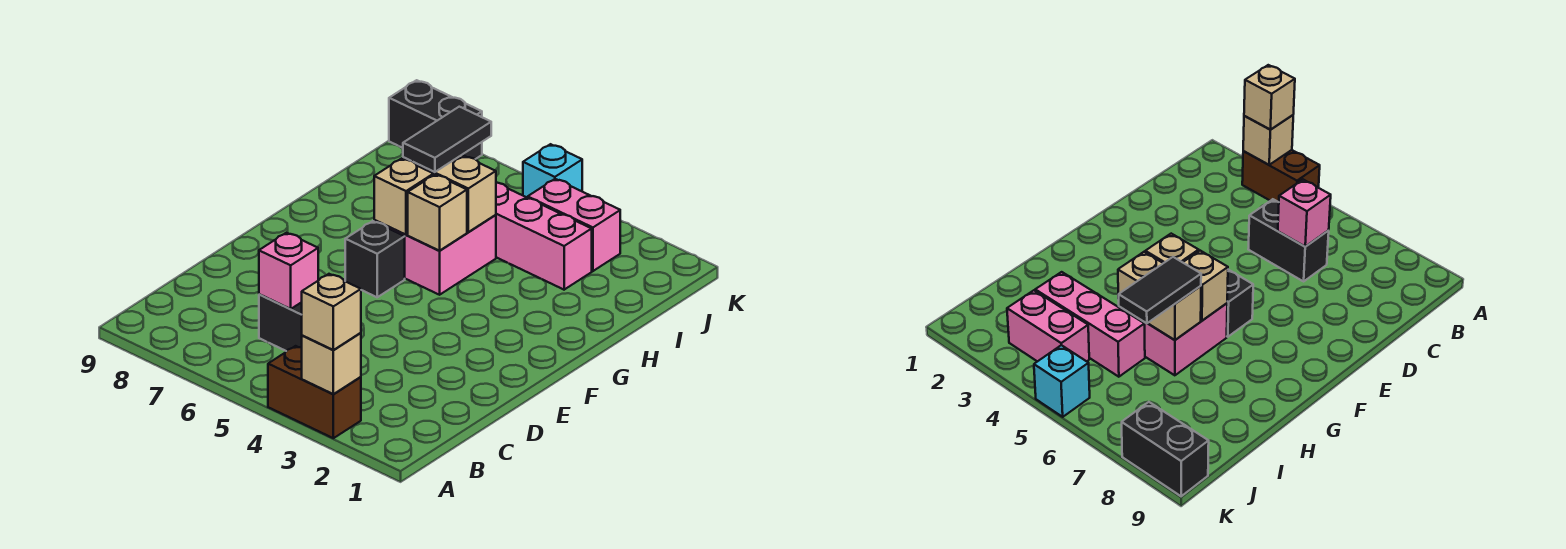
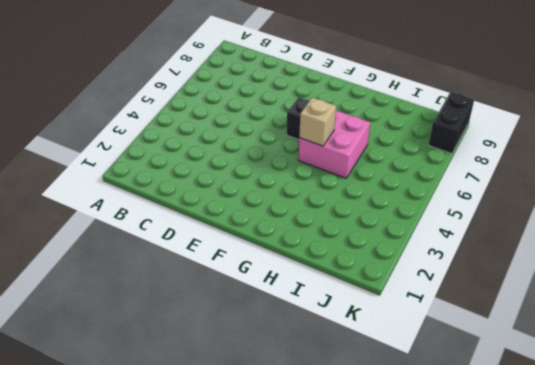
none -> brown brick A3:A4 level 1
none -> black brick C5:C6 level 1
none -> pink brick I3:I5 level 1

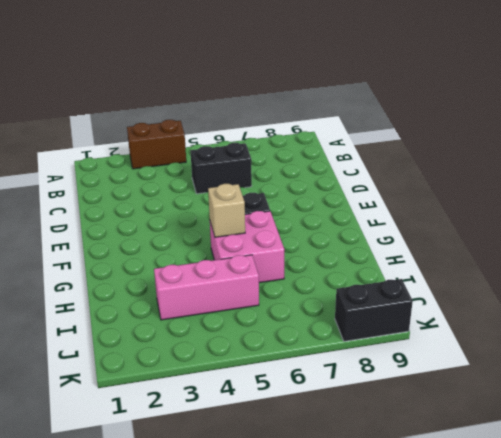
none -> pink brick J3:J4 level 1
none -> cyan brick K5 level 1
none -> tan brick A3 level 2

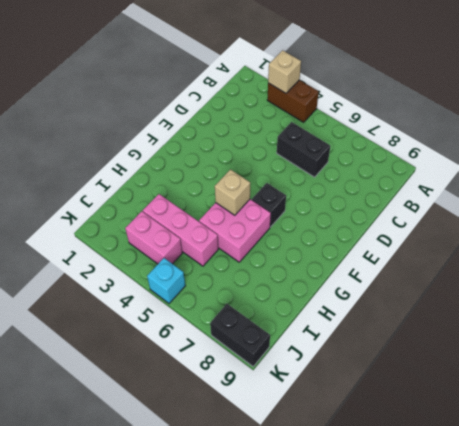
none -> pink brick C6 level 2
none -> tan brick G6 level 2
none -> tan brick H5:H6 level 2

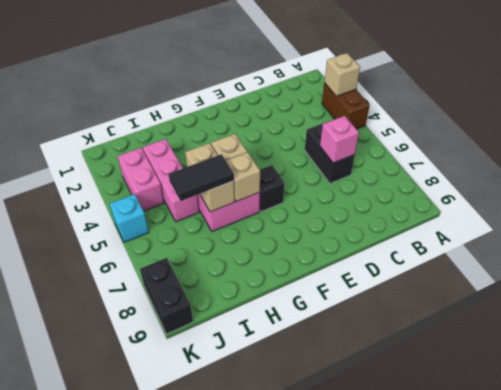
none -> tan brick A3 level 3

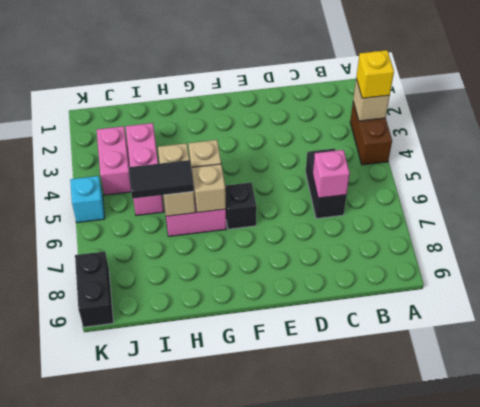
yellow brick A3 level 3 -> tan brick A3 level 3

